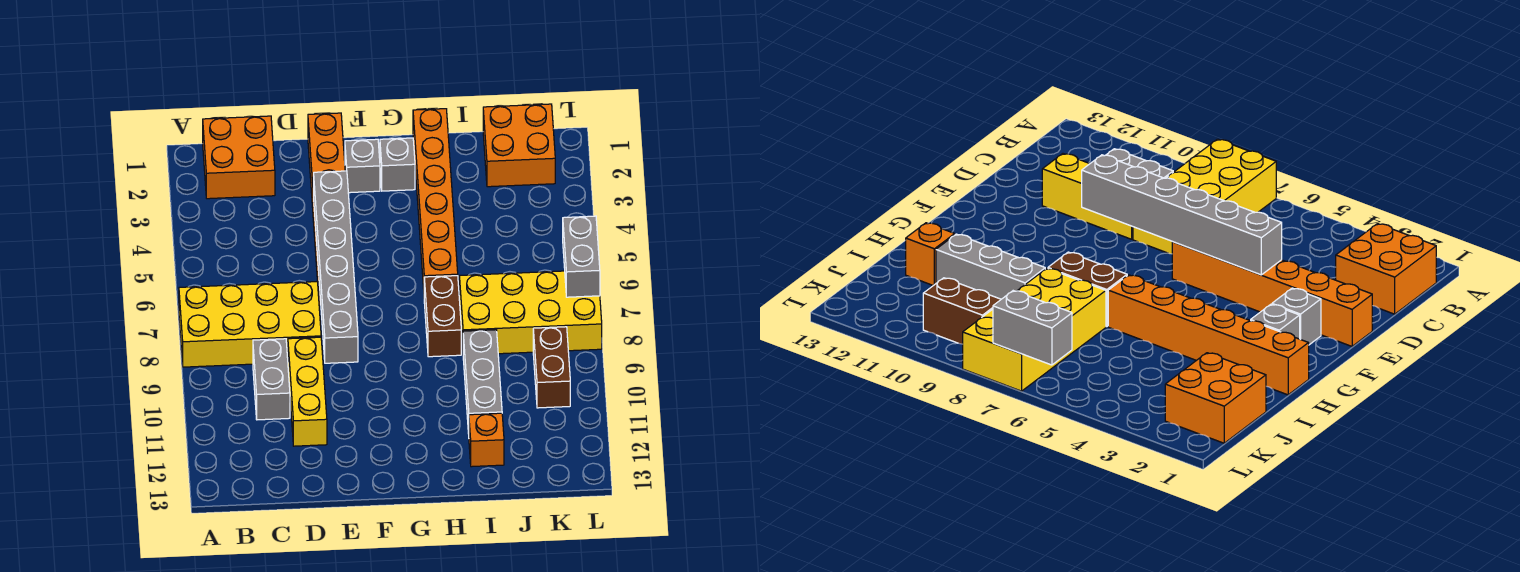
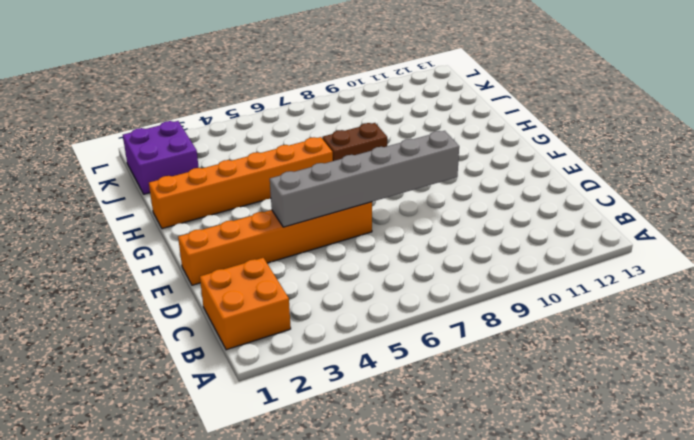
purple brick J1:K2 level 1 -> orange brick J1:K2 level 1
none -> yellow brick A7:D8 level 1
none -> grey brick C9:C10 level 1
none -> yellow brick D9:D11 level 1

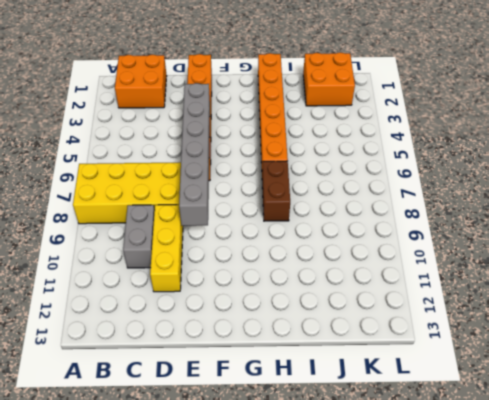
none -> grey brick F2 level 1
none -> grey brick G2 level 1
none -> yellow brick I7:L8 level 1

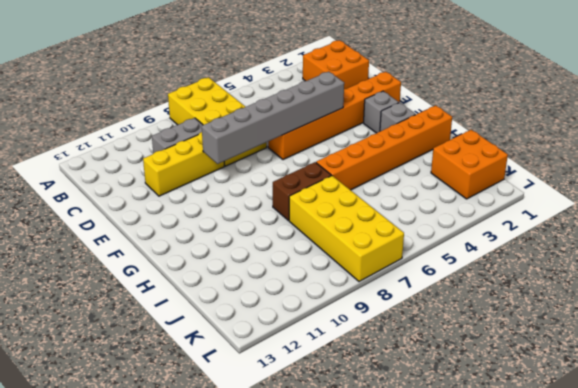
none -> grey brick I9:I11 level 1
none -> orange brick I12 level 1
none -> brown brick K9:K10 level 1

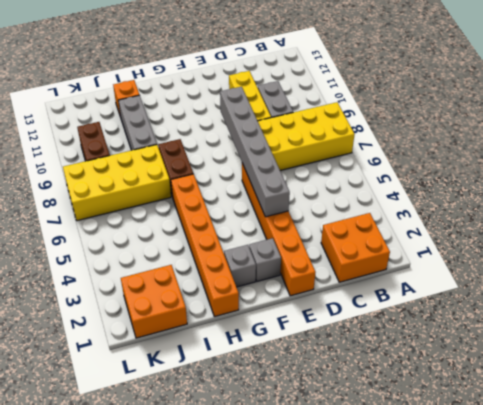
none -> grey brick L6:L7 level 2

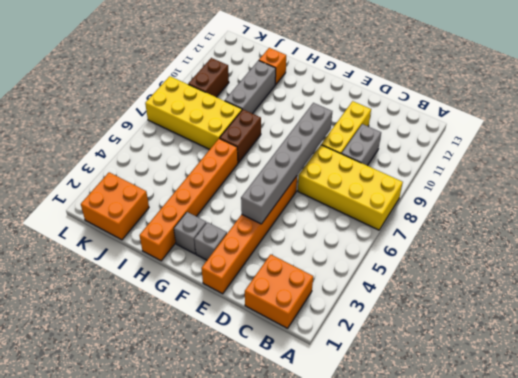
none -> grey brick L6:L7 level 2

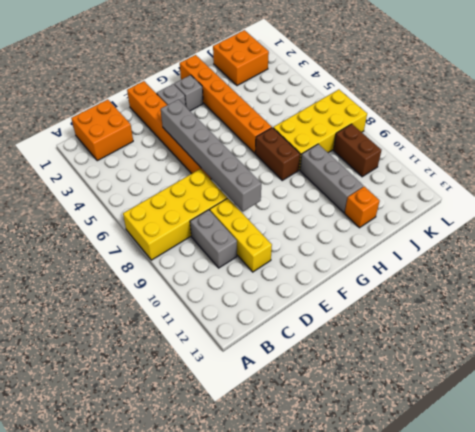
none -> grey brick L6:L7 level 2

